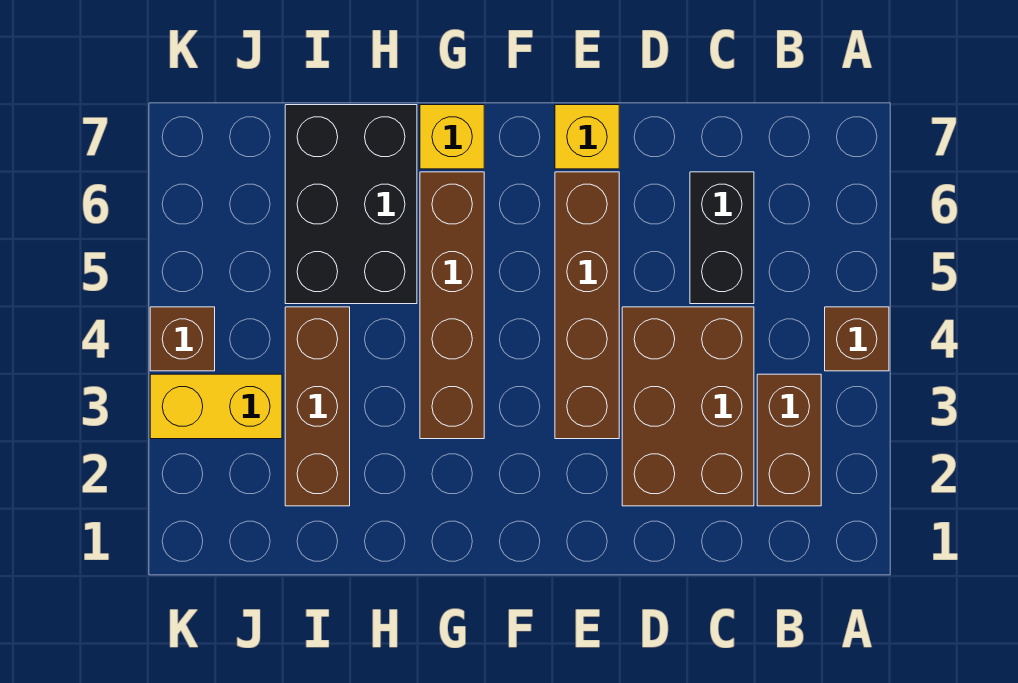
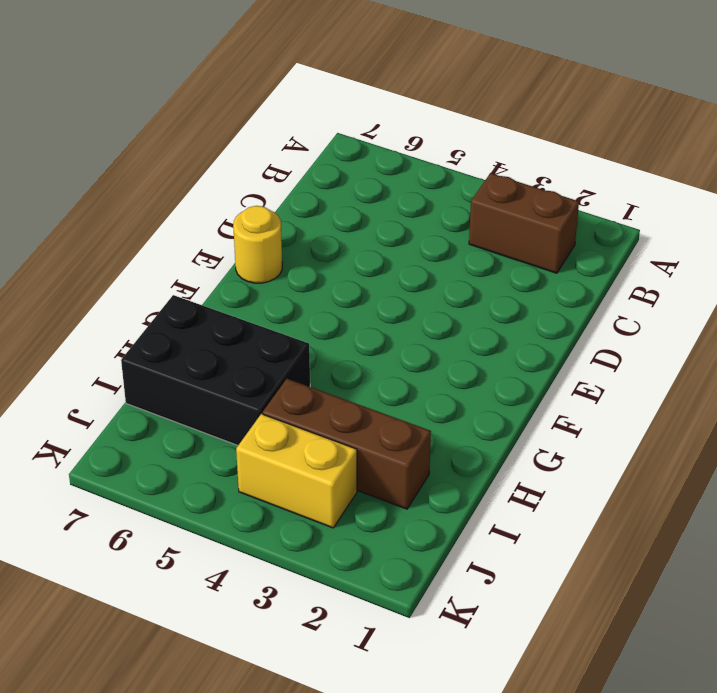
yellow round brick E7 level 1 -> yellow brick E7 level 1
yellow brick J3:J4 level 1 -> yellow brick J3:K3 level 1
none -> brown brick A4 level 1
none -> brown brick C2:D4 level 1
none -> black brick C5:C6 level 1

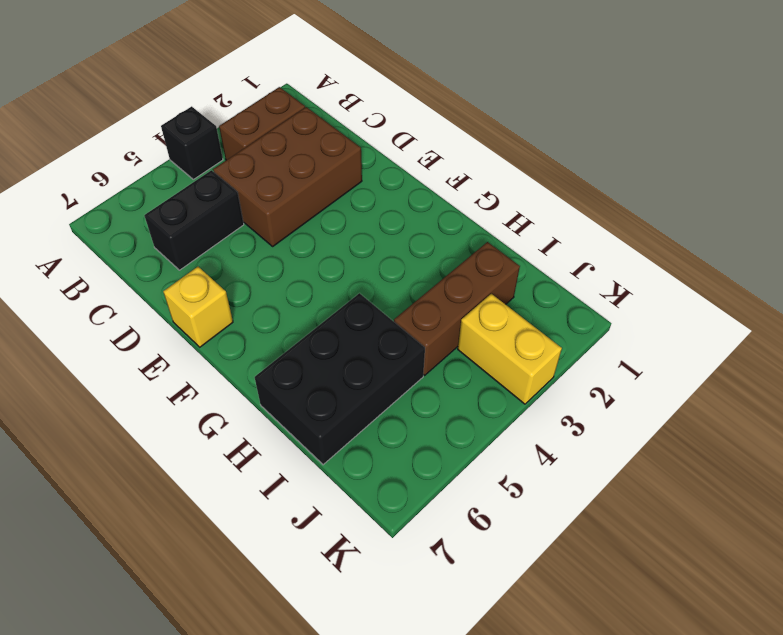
black brick A4 level 1 -> brown brick A4 level 1
none -> brown brick E3:E6 level 1
none -> brown brick G3:G6 level 1
none -> yellow brick G7 level 1

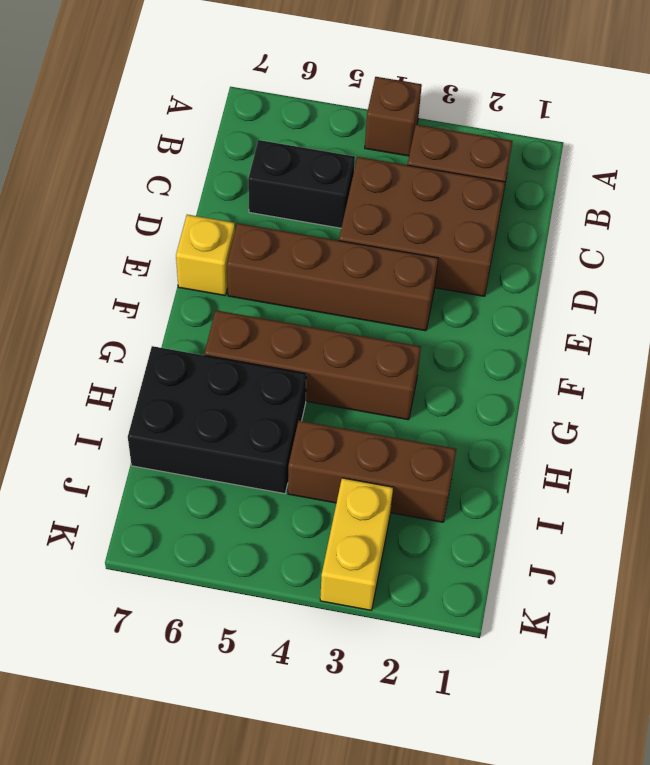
none -> yellow brick G7 level 1
none -> brown brick K4 level 1

